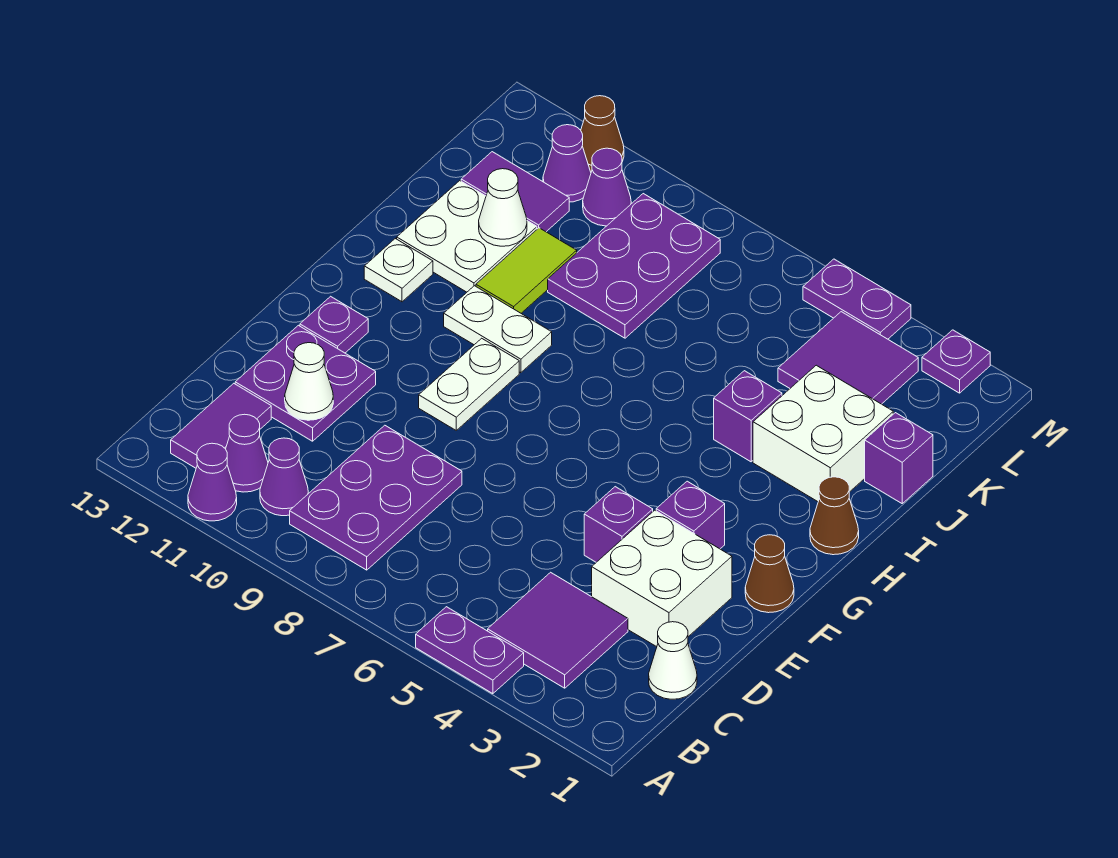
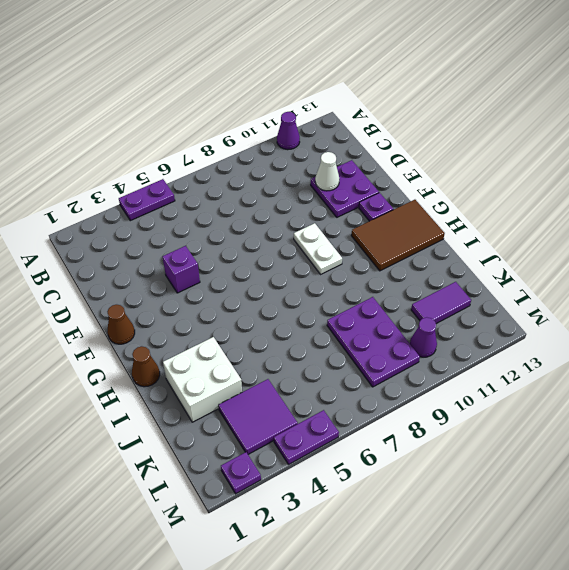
brown tile G11:H13 level 1 -> white plate H12 level 1
none -> purple tile B3:C4 level 1
none -> purple plate B8:D9 level 1
none -> purple cone B10 level 1
none -> purple cone B11 level 1

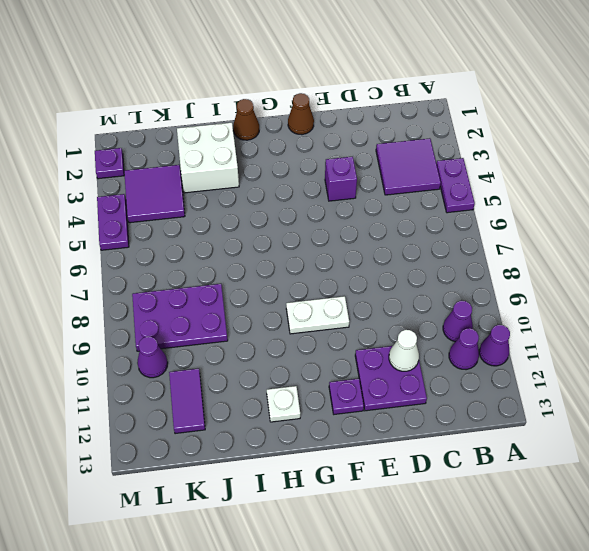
none -> purple plate B8:D9 level 1
none -> purple tile B12:C12 level 1
none -> white cone C1 level 1
none -> white brick D2:E3 level 1

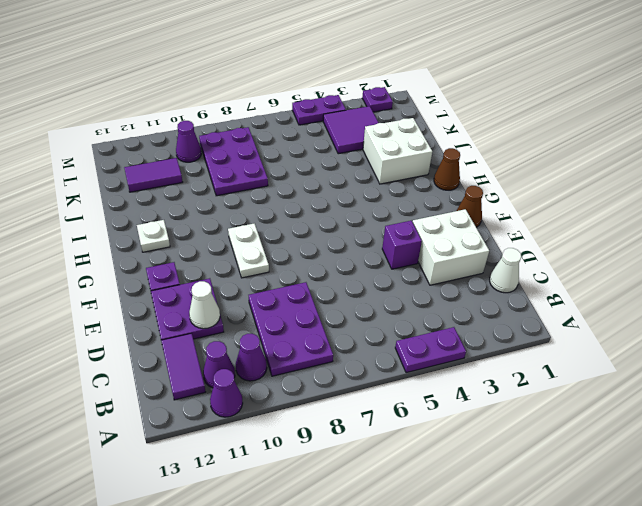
none -> purple tile B3:C4 level 1
none -> purple brick F3 level 1
none -> white plate H9:H10 level 1
none -> purple brick I4 level 1

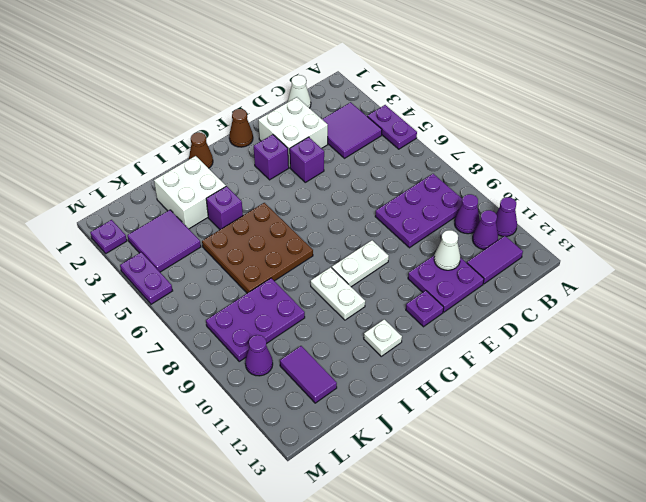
brown plate H5:J7 level 1 -> none
none -> lime tile I10:J10 level 1
none -> white plate I11:J12 level 1
none -> purple brick J1 level 1
none -> purple cone L11 level 1

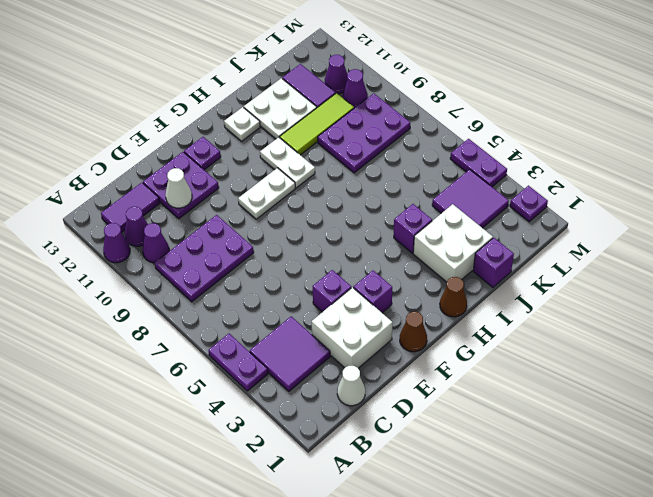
lime tile I10:K10 level 1 -> lime tile I10:J10 level 1
none -> brown cone M11 level 1
none -> white cone J11 level 2

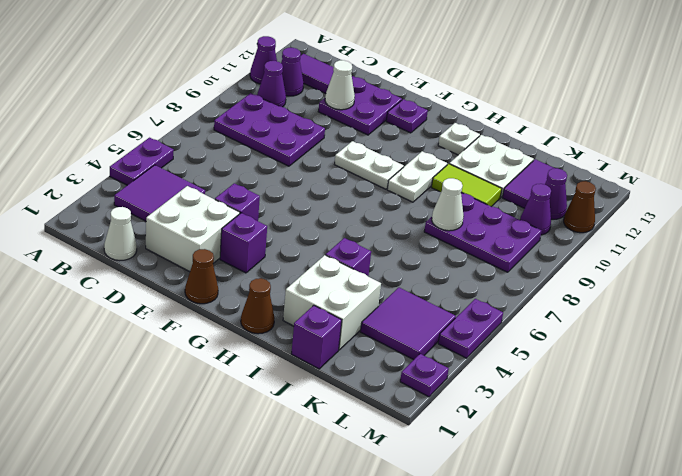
white cone J8 level 2 -> white cone J11 level 2

